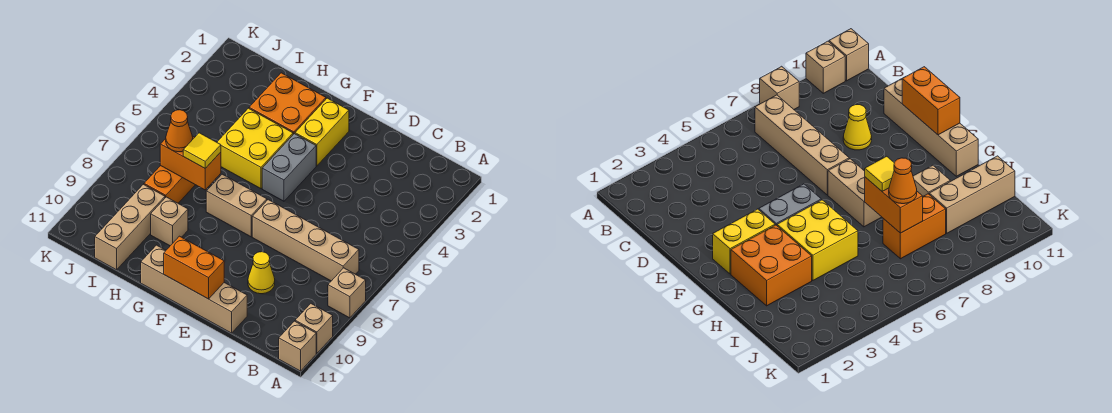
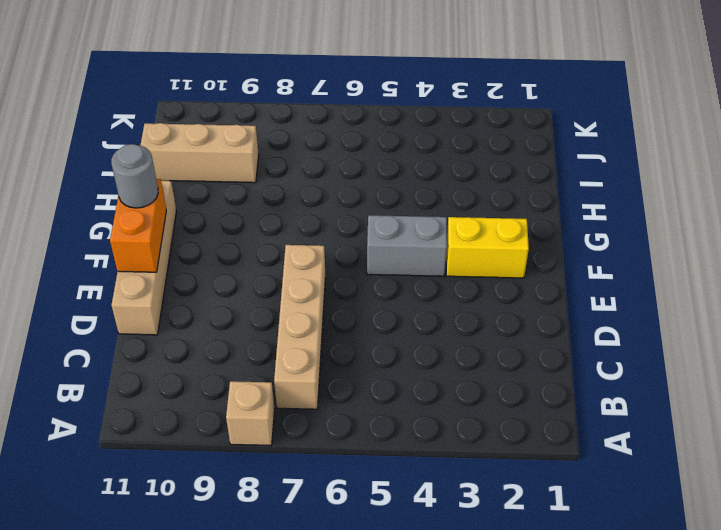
grey round brick F11 level 3 -> none
none -> tan brick A10 level 1
none -> tan brick A11 level 1
none -> yellow cone D9 level 1

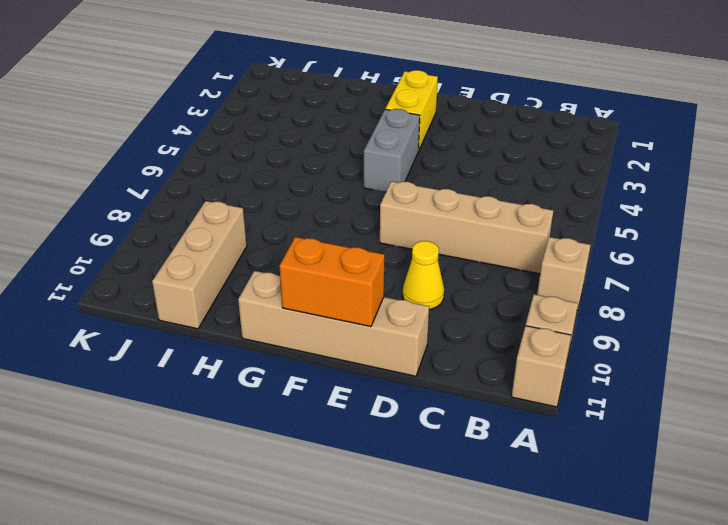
none -> tan brick F7:G7 level 1
none -> orange brick G2:H3 level 1
none -> yellow brick G4:H5 level 1

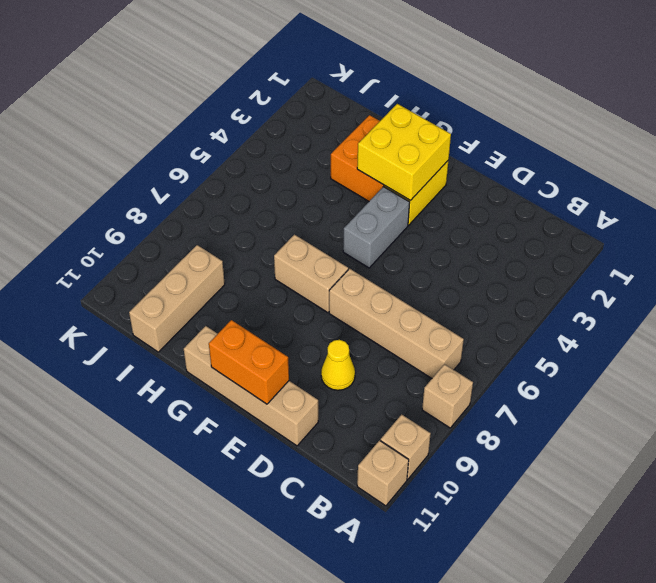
yellow brick F2:G3 level 2 -> yellow brick G4:H5 level 1
none -> tan brick H9 level 1
none -> orange brick I7:I8 level 1
none -> orange brick H7:I7 level 2

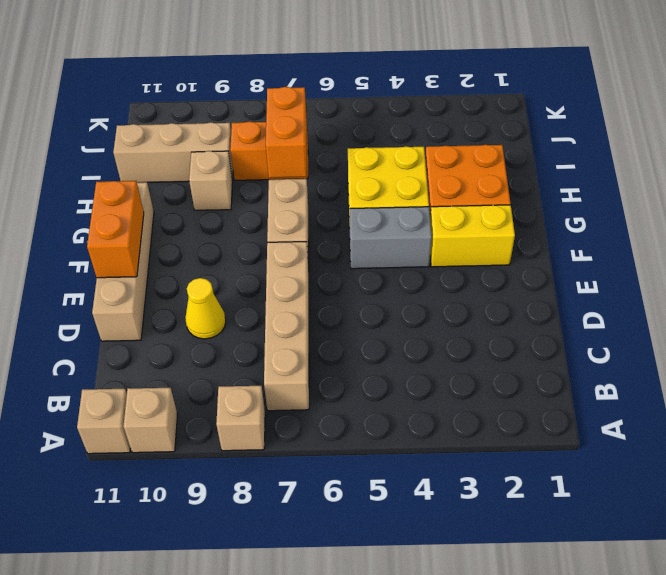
none -> yellow tile H7 level 3
none -> orange cone I7 level 3

